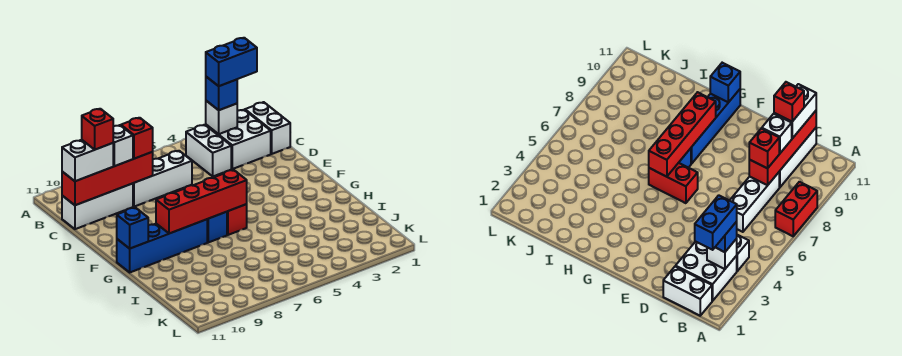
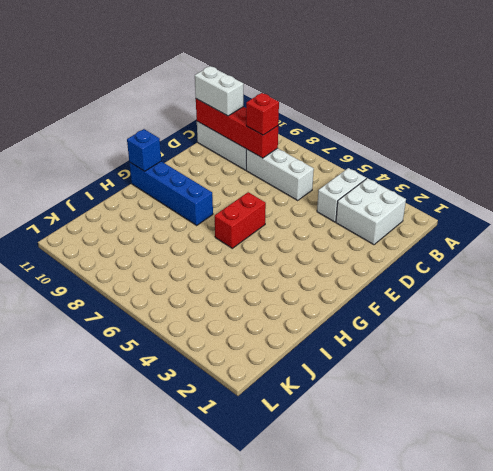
none -> red brick A7:A8 level 1
none -> white brick B1:C1 level 1
none -> blue brick G7 level 1

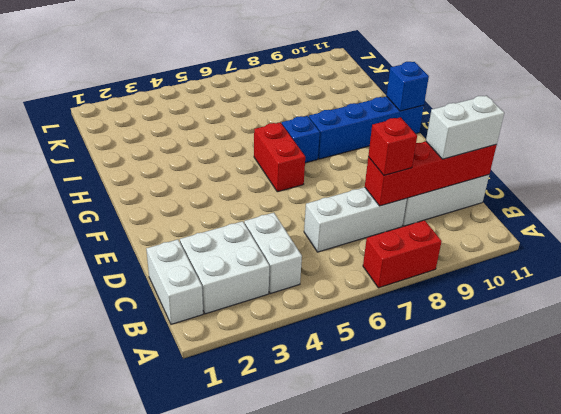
none -> white brick B3 level 2
none -> red brick G6:G9 level 2
none -> blue brick B3 level 3

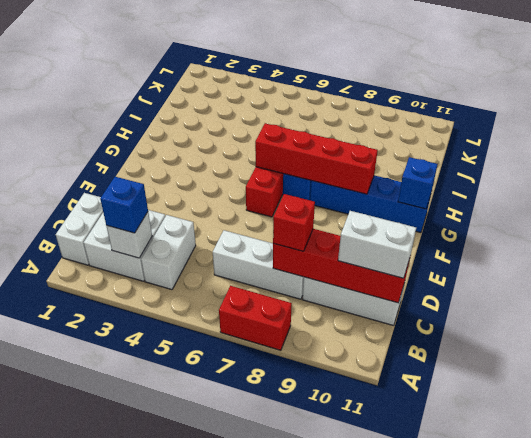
none -> white brick C9 level 3
none -> blue brick B2:B3 level 4
none -> red brick C10 level 4

